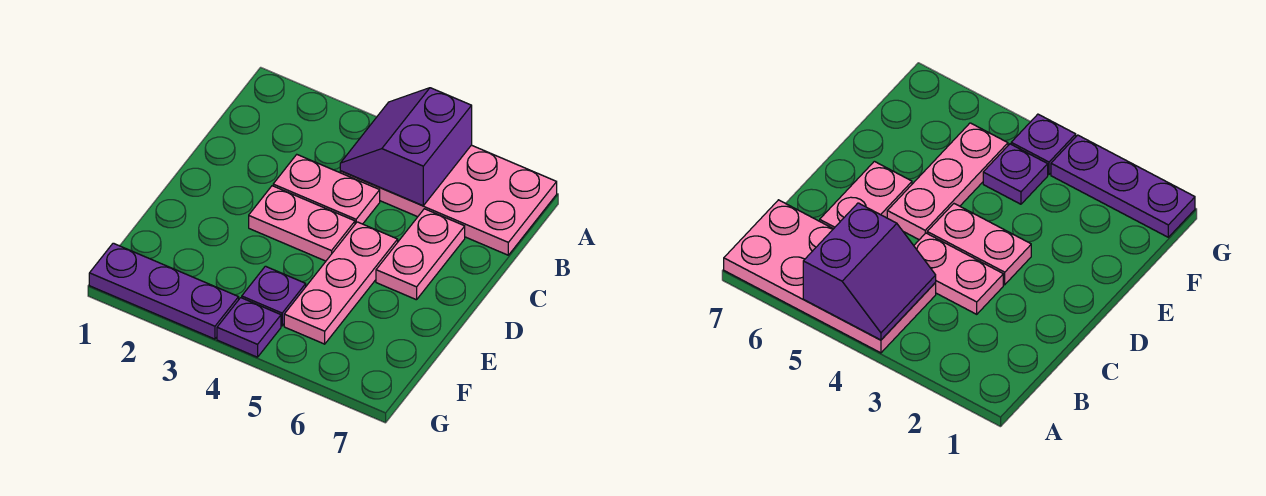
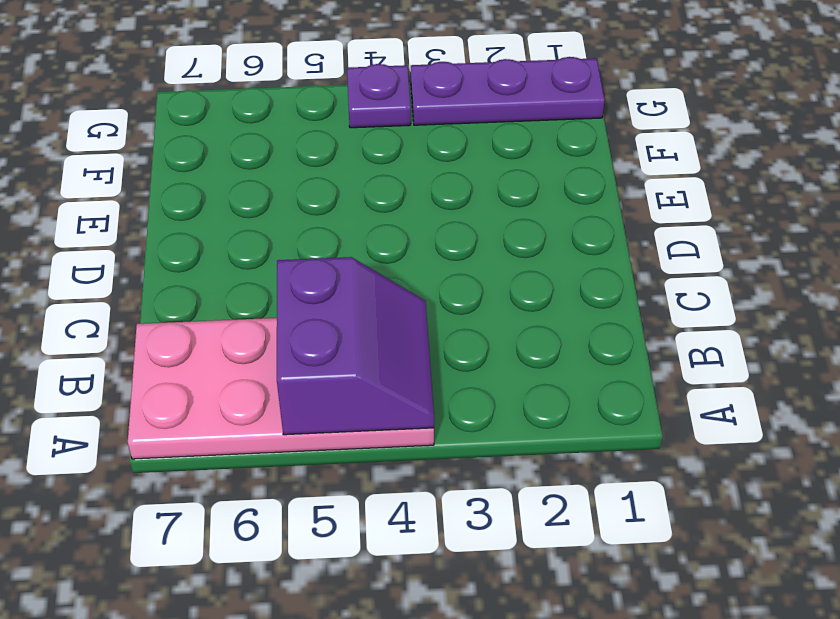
none -> pink plate C3:C4 level 1
none -> pink plate C6:D6 level 1

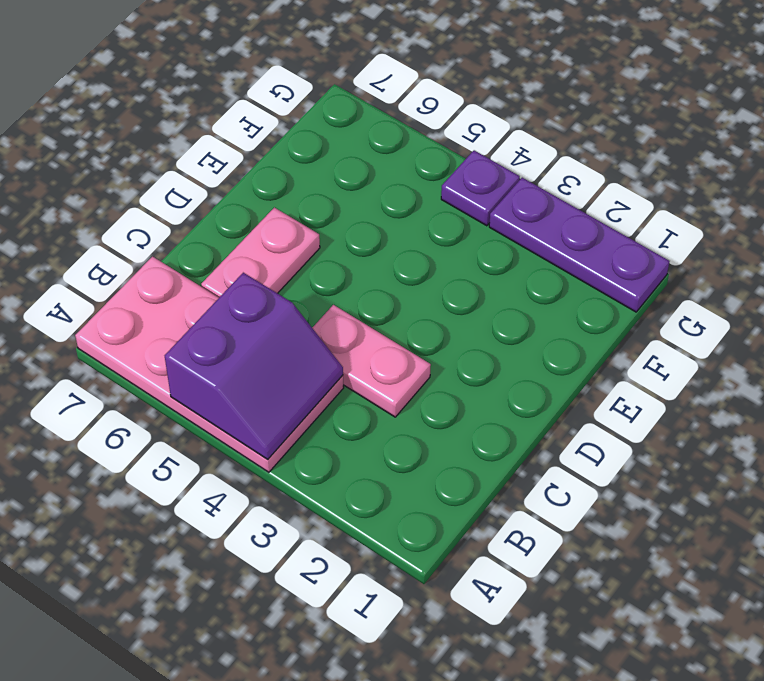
none -> pink plate D3:D4 level 1
none -> pink plate D5:F5 level 1

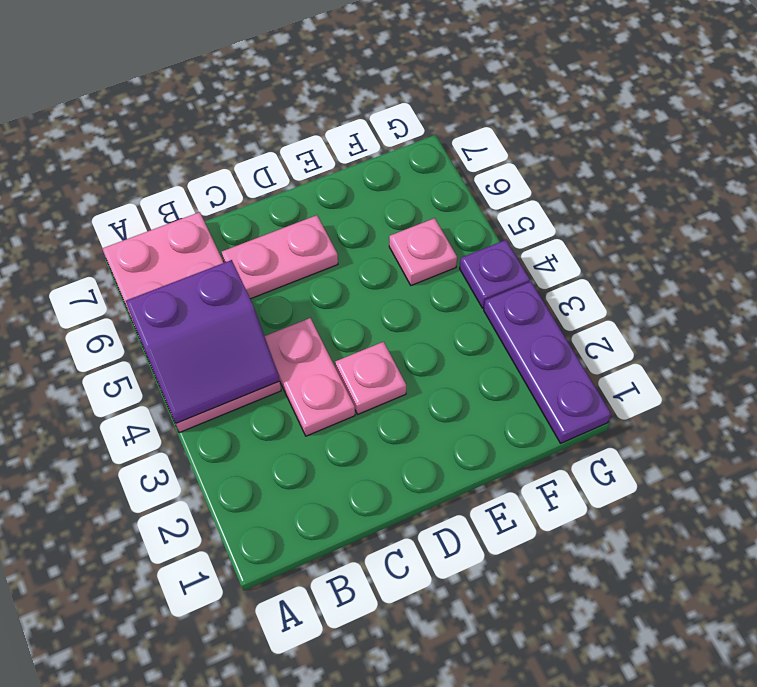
pink plate D3 level 1 -> pink plate D3:D4 level 1
pink plate F5 level 1 -> pink plate D5:F5 level 1
none -> purple plate F4 level 1

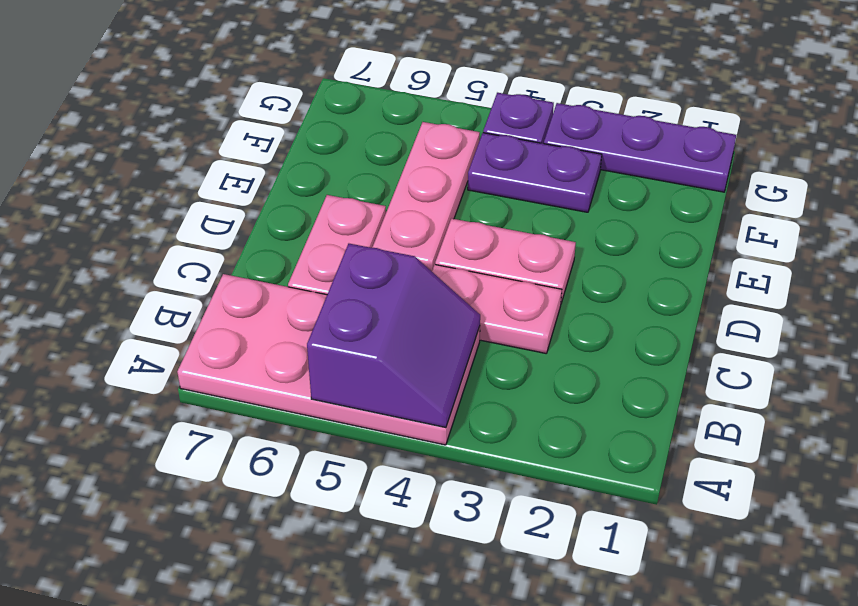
purple plate F3:F4 level 1 -> purple plate F4 level 1

